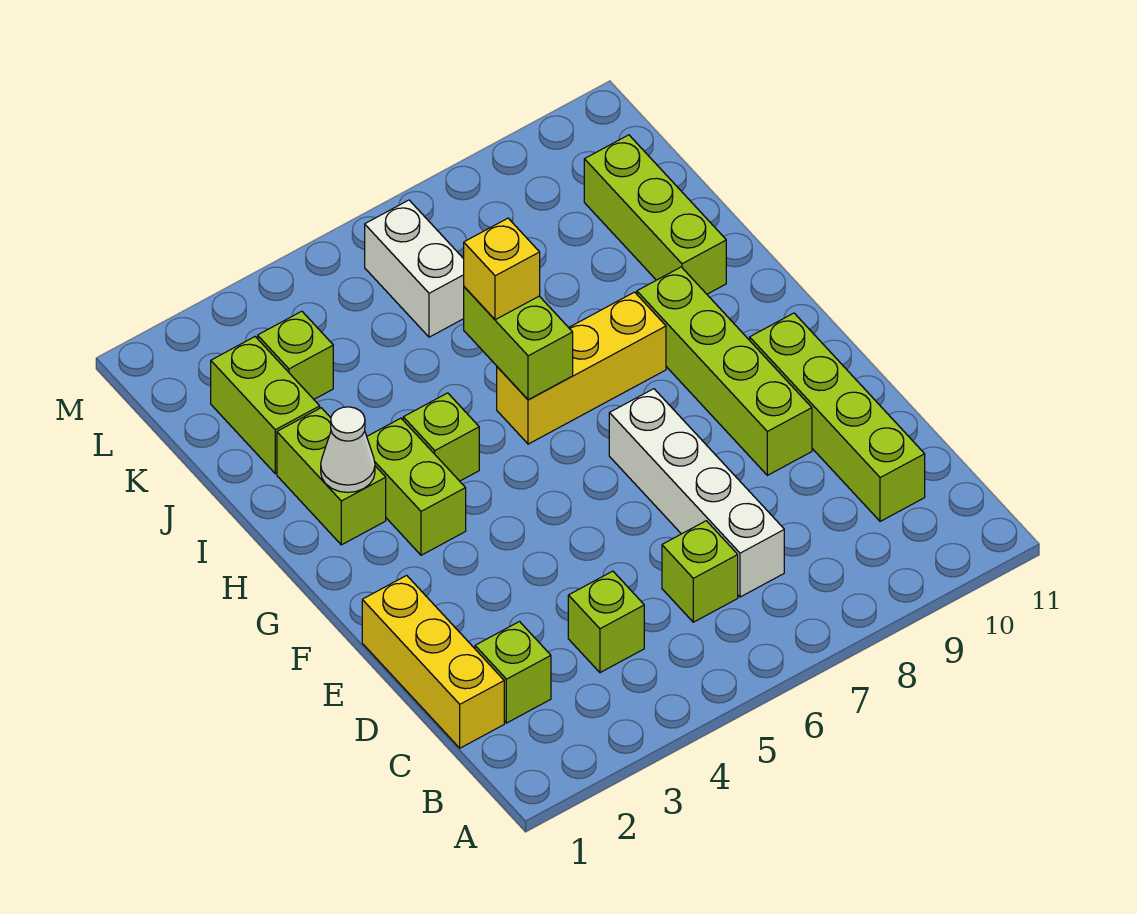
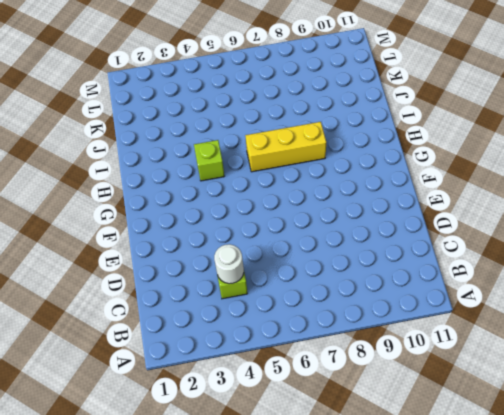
white round brick C4 level 2 -> none
none -> yellow brick C1:E1 level 1
none -> lime brick C2 level 1
none -> lime brick C6 level 1

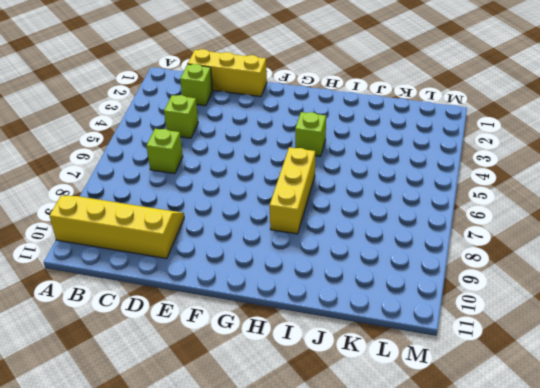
yellow slope A9:D10 level 1 top 10 -> lime brick C10:F10 level 1
none -> white brick C7:F7 level 1
none -> lime brick E9:H9 level 1
none -> lime brick G3:H3 level 1

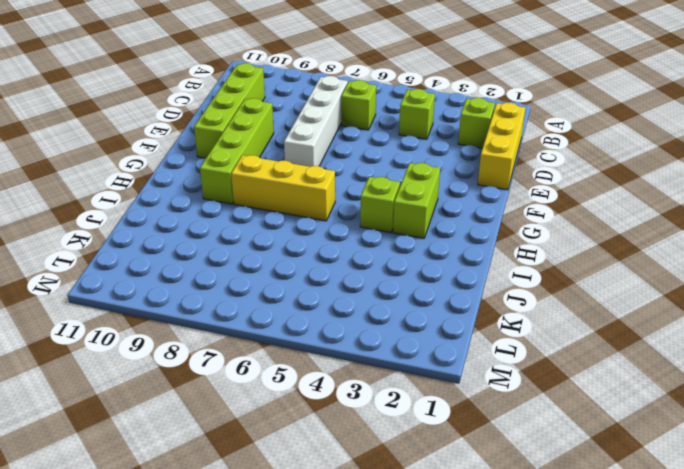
none -> lime brick H2:I2 level 1
none -> lime brick I10:K10 level 1
none -> lime brick J2:K2 level 1

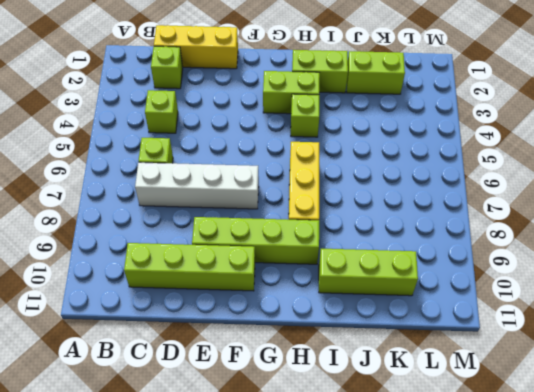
none -> lime brick K3 level 1
none -> white brick K6:L6 level 1
none -> white cone H2 level 2

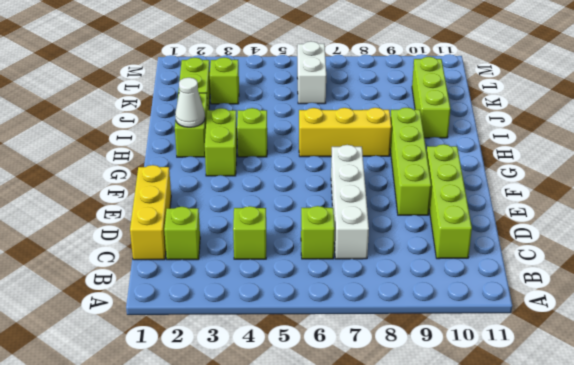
none -> lime brick H6:I6 level 2
none -> yellow brick I6 level 3

